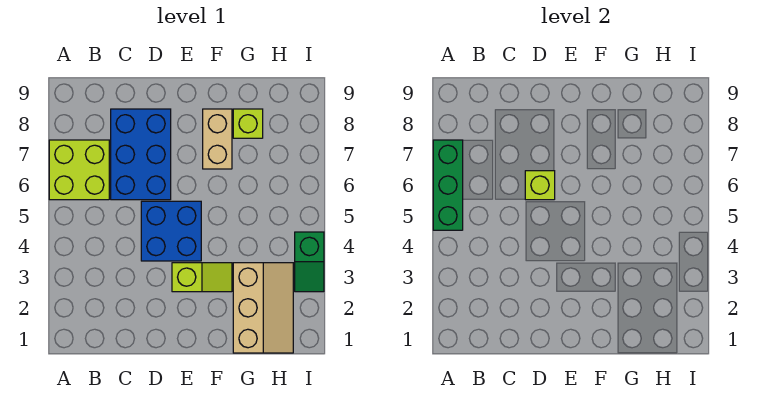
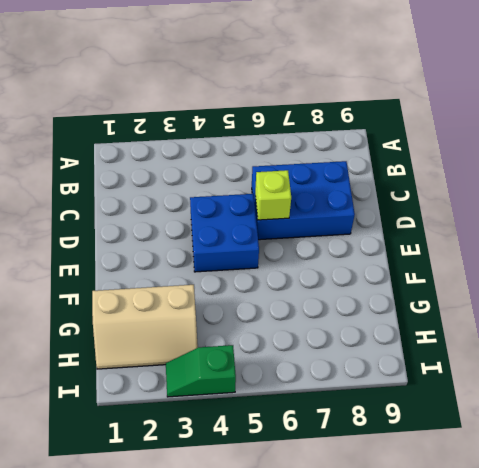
none -> lime brick A6:B7 level 1
none -> lime slope E3:F3 level 1 top E

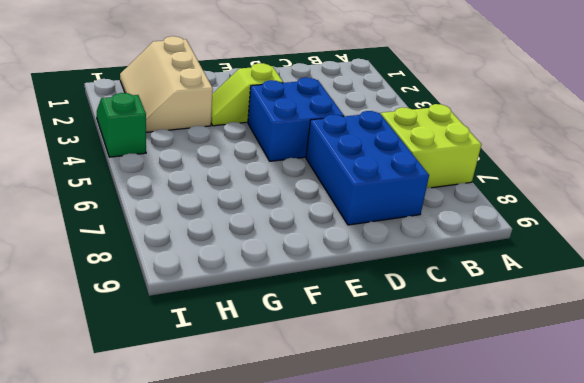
none -> tan brick F7:F8 level 1
none -> lime brick G8 level 1

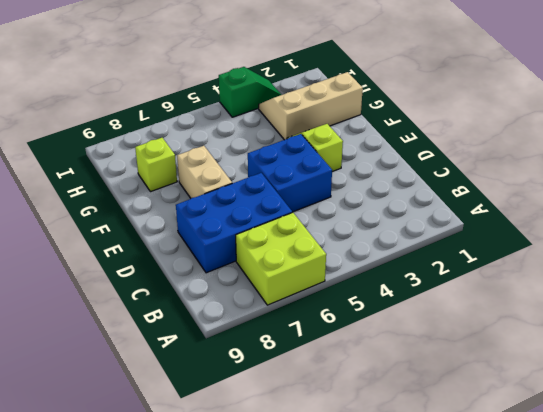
tan brick E7:F7 level 1 -> tan brick F7:F8 level 1
none -> green brick A5:A7 level 2
none -> lime brick D6 level 2

